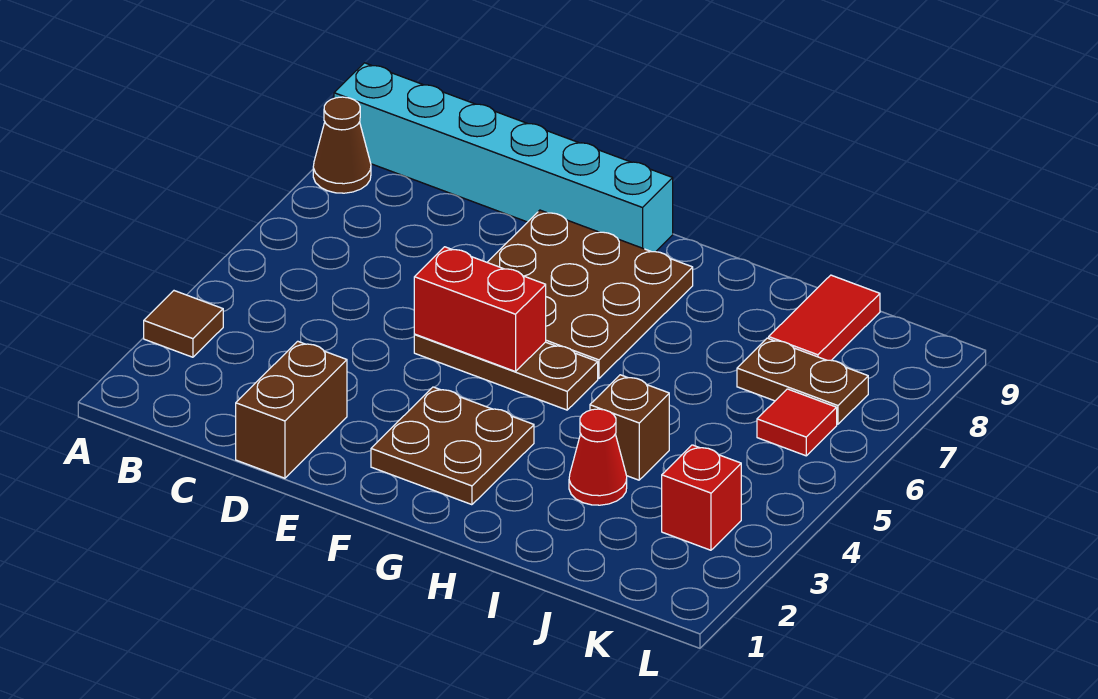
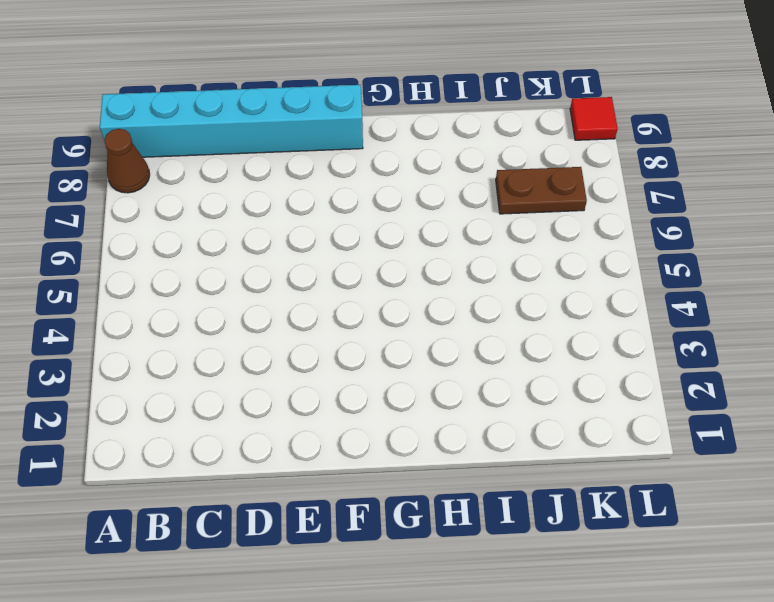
red tile L9 level 1 -> red tile K6 level 1
none -> brown tile A3 level 1
none -> brown brick D1:D2 level 1
none -> brown plate E5:G5 level 1

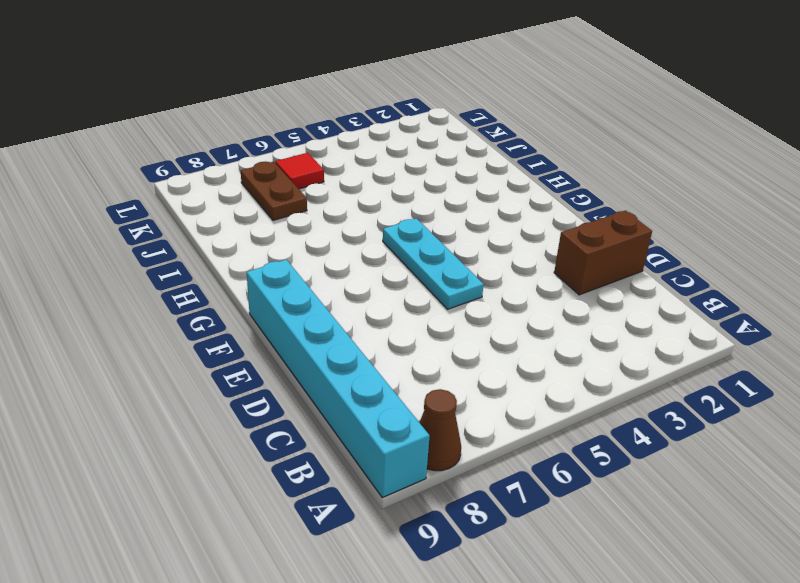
cyan plate E5:G5 level 1 -> brown plate E5:G5 level 1
none -> brown tile A3 level 1
none -> brown plate E6:G8 level 1
none -> brown plate F2:G3 level 1

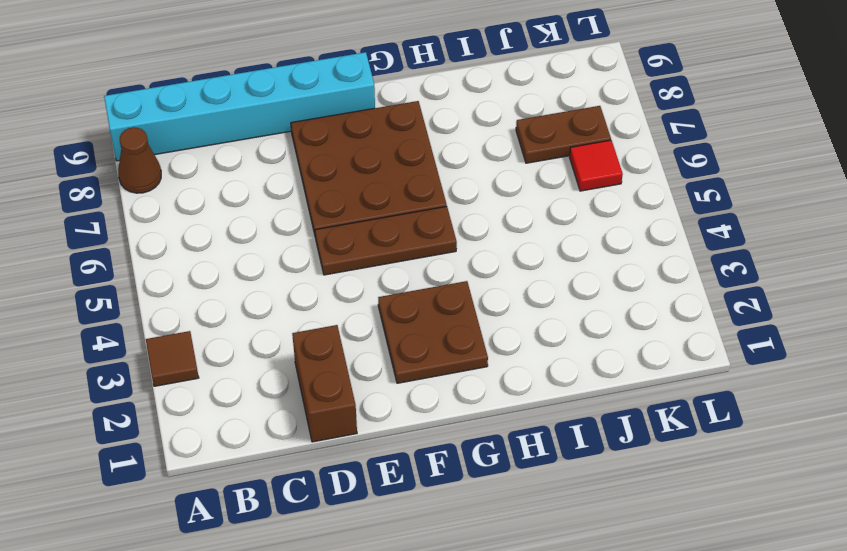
none -> red cone I3 level 1
none -> brown brick I4 level 1
none -> red tile J8:J9 level 1

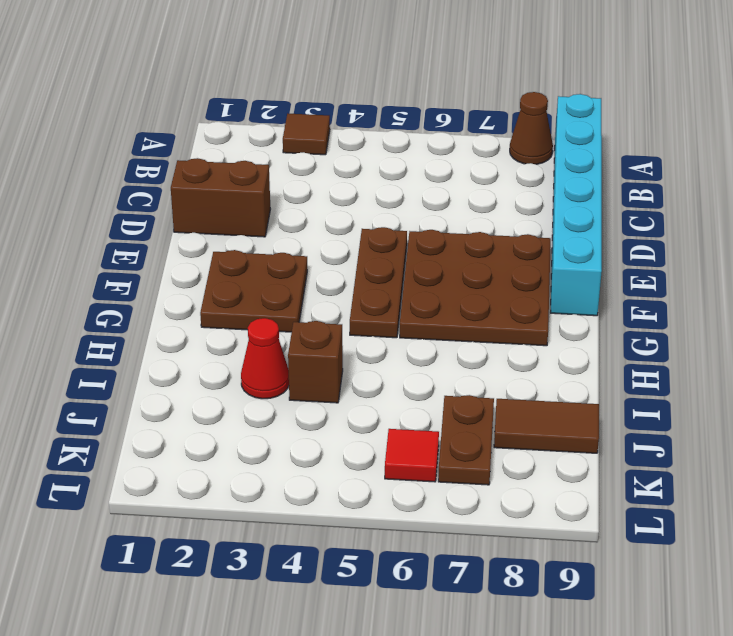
brown tile J8:J9 level 1 -> red tile J8:J9 level 1
none -> red brick K3 level 1
none -> red brick E5:F5 level 2

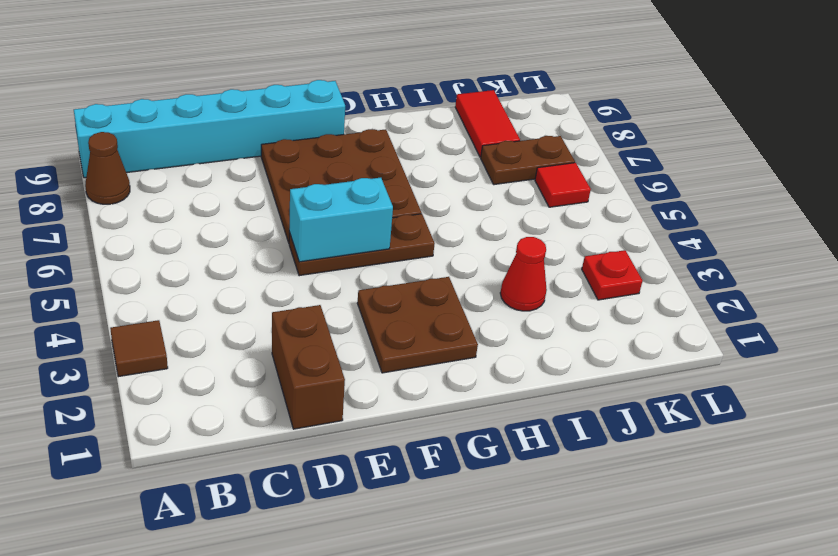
cyan brick E5:F5 level 2 -> red brick E5:F5 level 2
red plate K3 level 1 -> red brick K3 level 1
none -> brown brick I4 level 1

